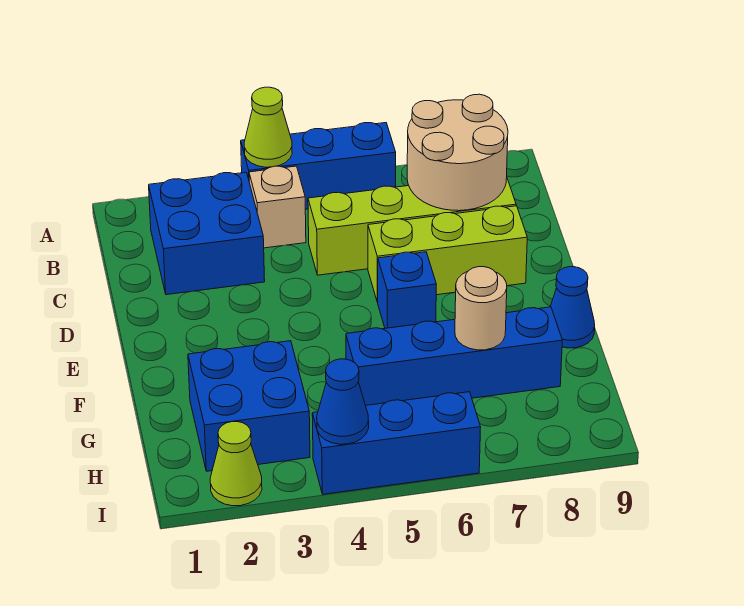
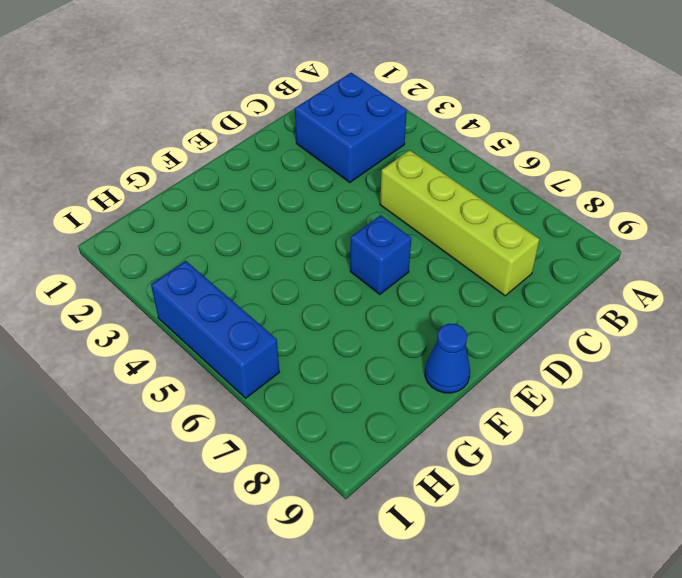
none -> blue brick A4:A6 level 1
none -> tan brick B4 level 1
none -> lime brick D6:D8 level 1

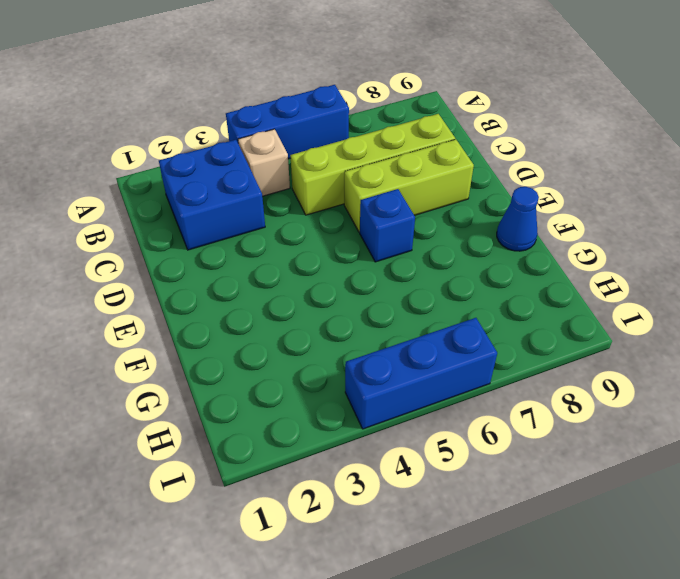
none -> blue brick G2:H3 level 1
none -> blue brick G5:G8 level 1
none -> lime cone I2 level 1

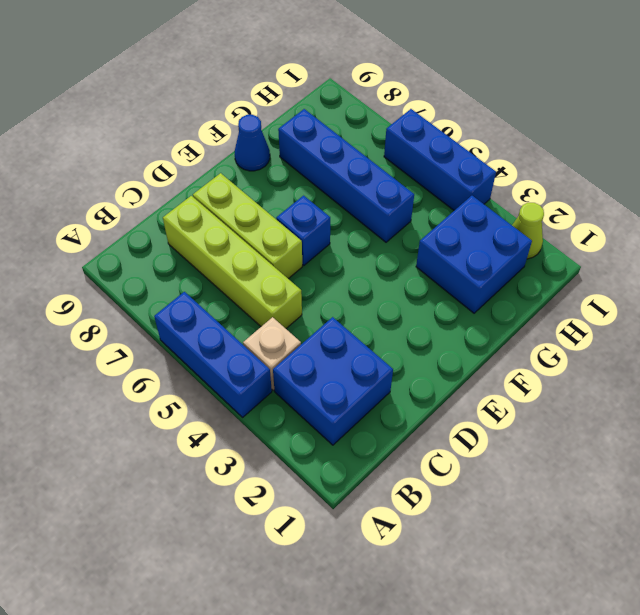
none -> lime cone A4 level 2
none -> tan round brick B7:C8 level 2
none -> tan round brick G7 level 2

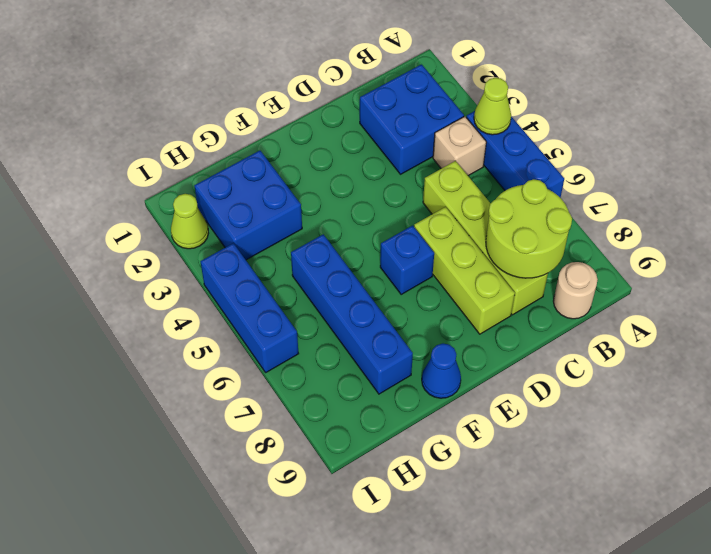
lime round brick B7:C8 level 2 -> tan round brick B7:C8 level 2
tan round brick B9 level 1 -> tan round brick G7 level 2
none -> blue cone I4 level 2

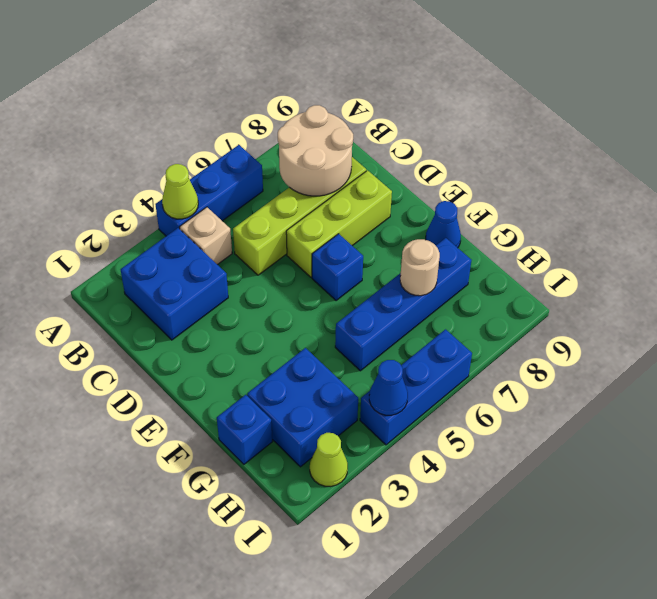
blue brick G1 level 1 -> none

